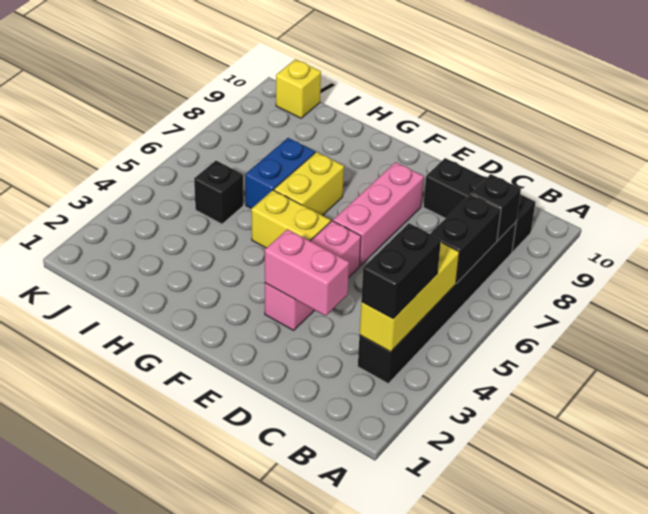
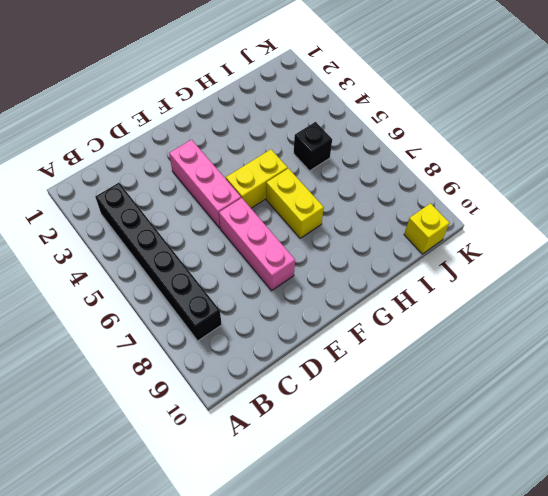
none -> black brick B9:D9 level 1
none -> blue brick H6:H7 level 1
none -> yellow brick B3:B5 level 2

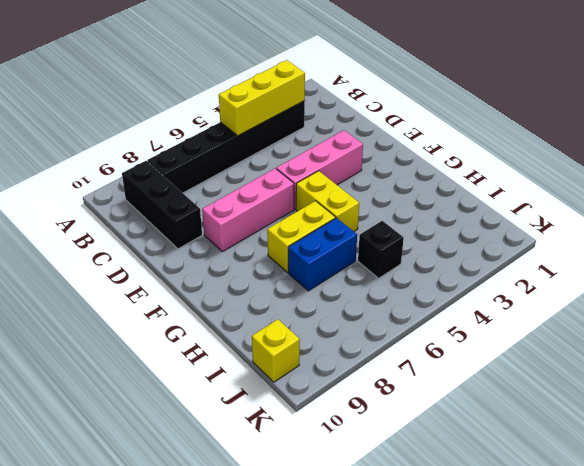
none -> black brick B6:B7 level 2
none -> black brick B8 level 2
none -> pink brick D3:E3 level 2

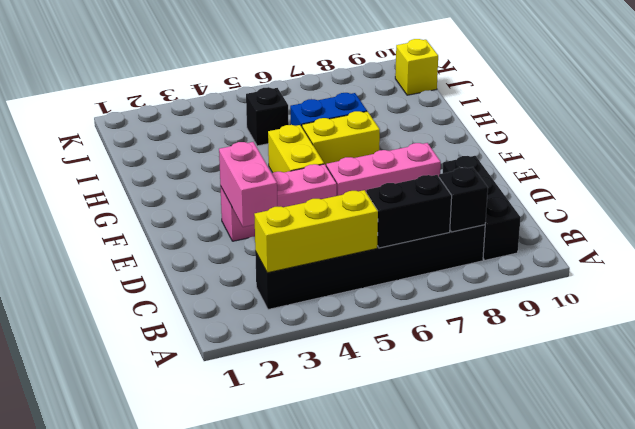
none -> black brick B3:B4 level 3

